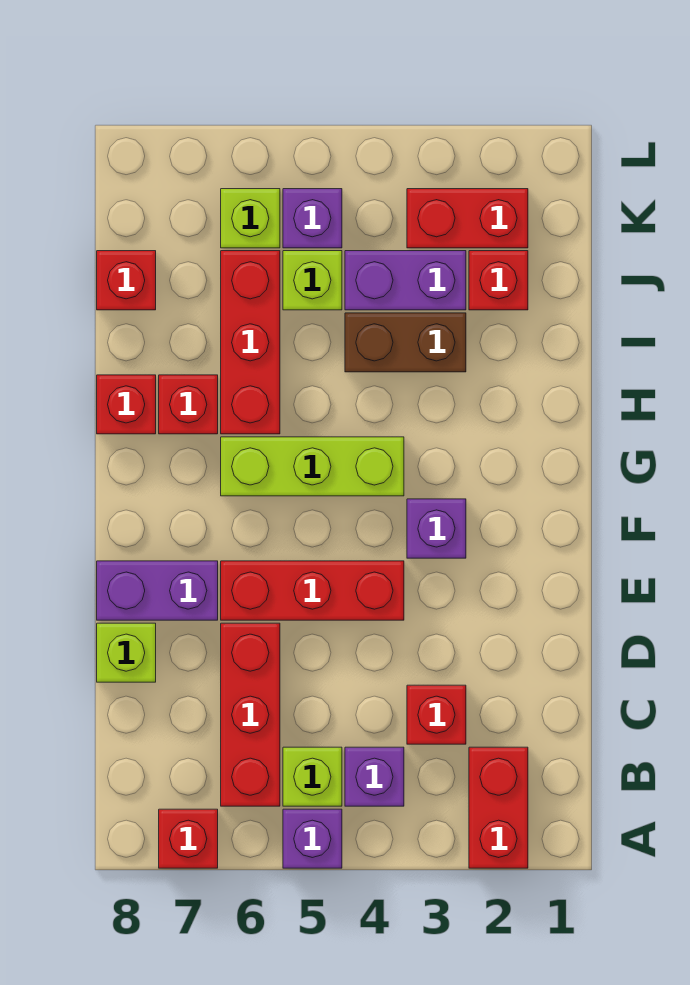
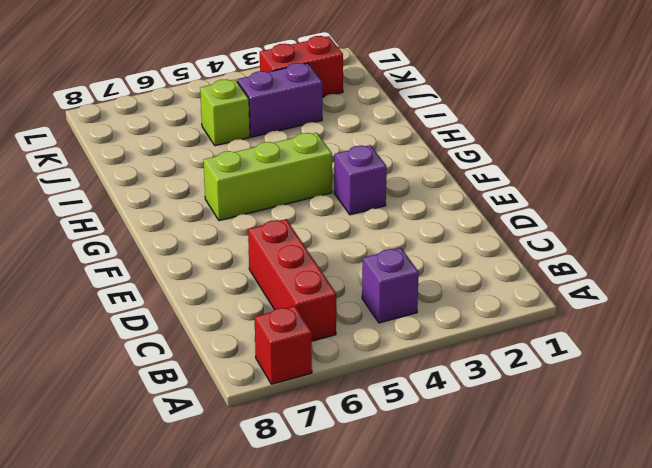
none -> red brick A2:B2 level 1
none -> purple brick A5 level 1
none -> lime brick B5 level 1

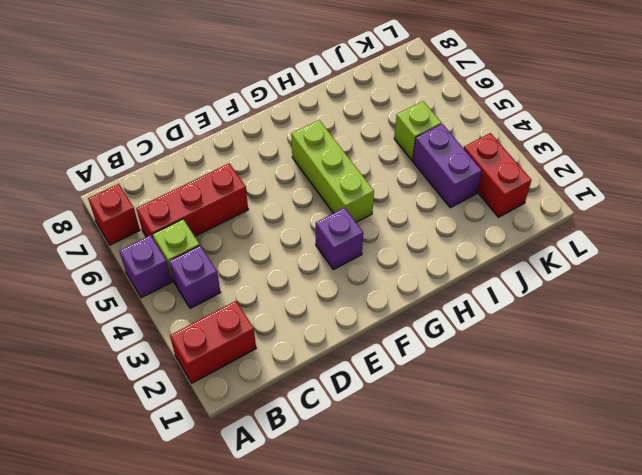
none -> red brick C3 level 1
none -> lime brick D8 level 1
none -> red brick E4:E6 level 1

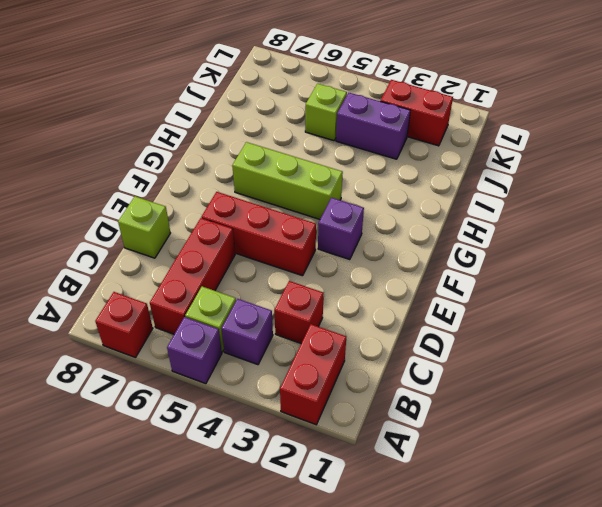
none -> purple brick E7:E8 level 1
none -> red brick H6:J6 level 1
none -> red brick H7 level 1

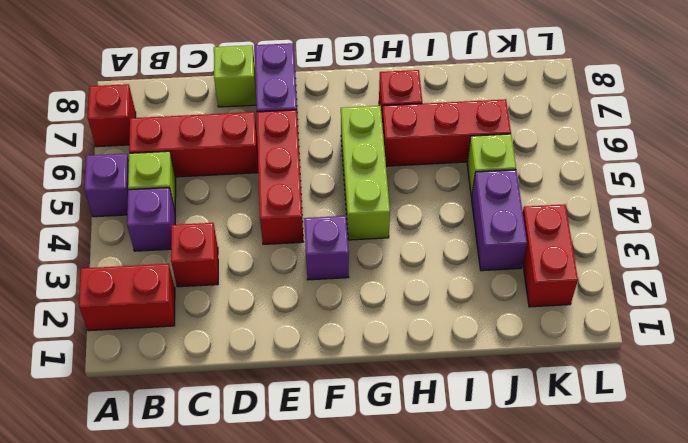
none -> red brick H8 level 1
none -> brown brick I3:I4 level 1
none -> red brick J2 level 1

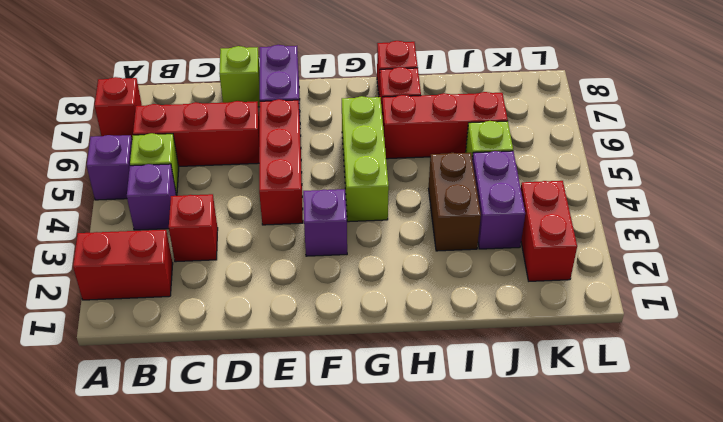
none -> red brick J2 level 1
none -> red brick J8 level 1
none -> purple brick K5 level 1

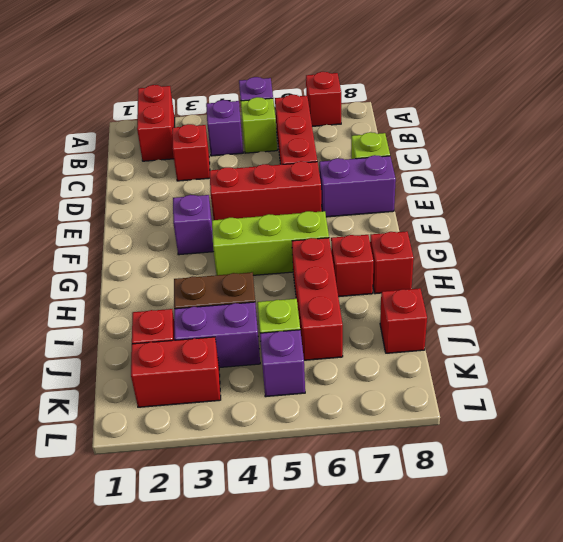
none -> lime brick K6 level 1

